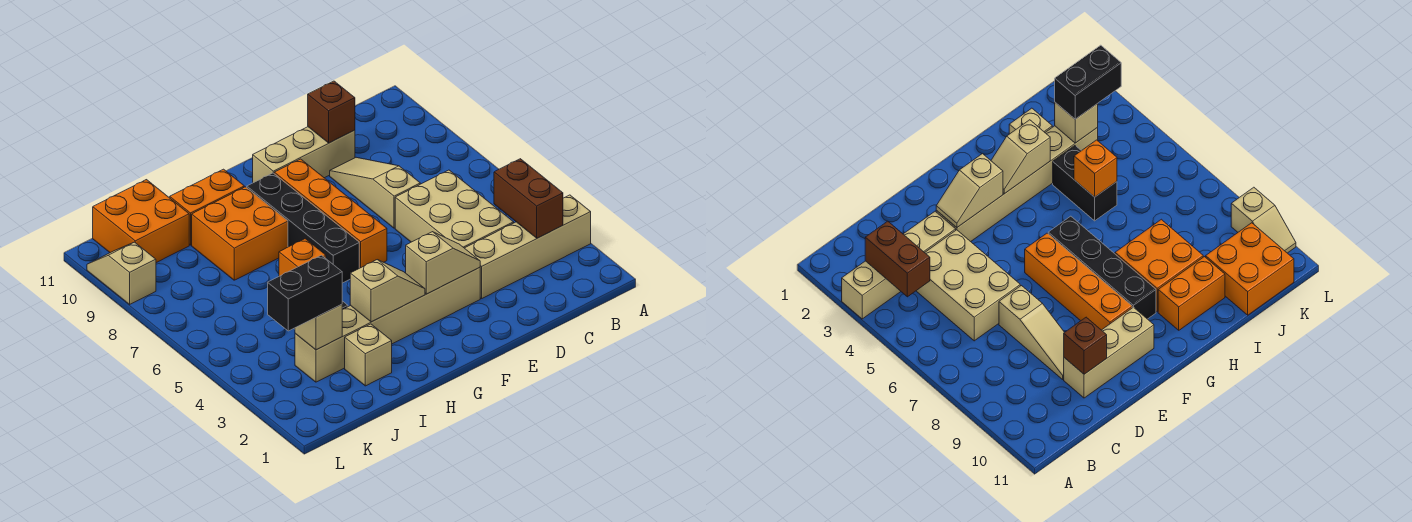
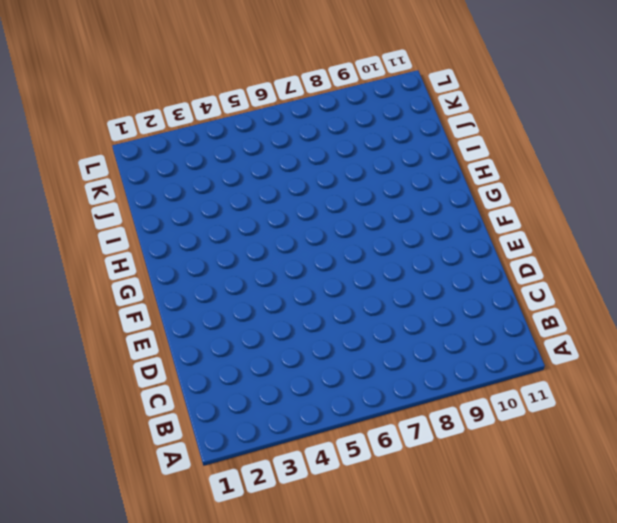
none -> tan brick A3:D3 level 1
none -> tan brick C4:D6 level 1
none -> tan slope D7:D9 level 1 top 7

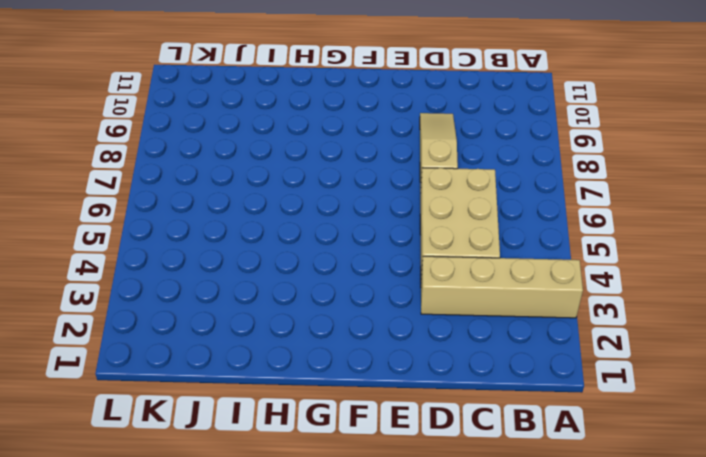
none -> tan brick D10:F10 level 1
none -> tan brick E3:J3 level 1
none -> orange brick F6:F9 level 1

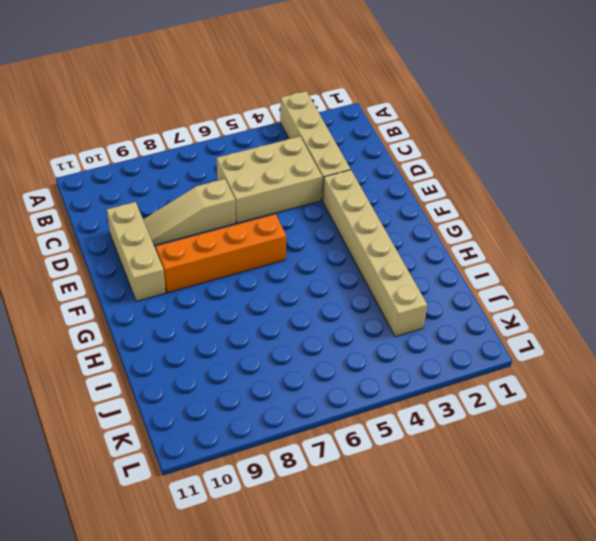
none -> black brick G6:G9 level 1
none -> orange brick H8:I9 level 1
none -> orange brick H10:I10 level 1

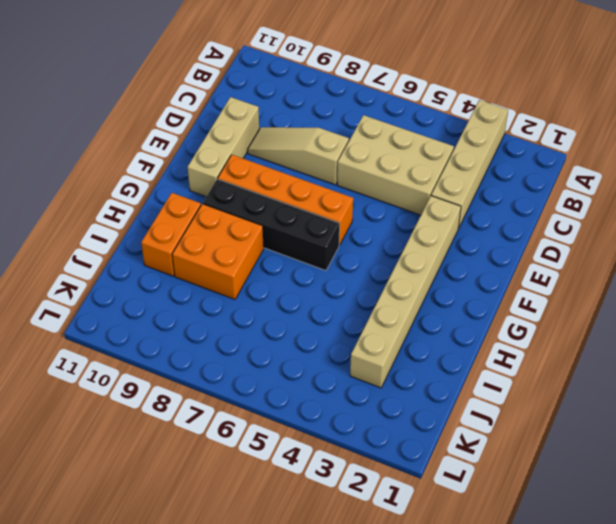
none -> tan brick I2 level 1
none -> black brick I4:I5 level 1
none -> orange brick J10:K11 level 1

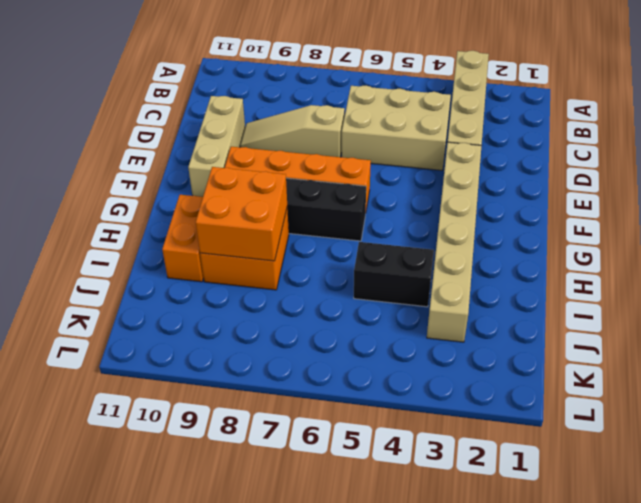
orange brick H8:I9 level 2 -> orange brick J10:K11 level 1
none -> tan brick I2 level 1
none -> tan slope L9:L10 level 1 top 9
none -> brown brick B3:B4 level 2

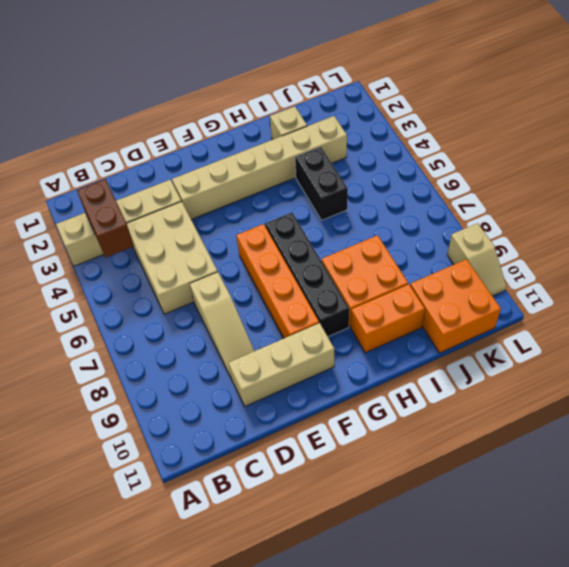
none -> brown brick D10 level 2
none -> tan slope E3:F3 level 2 top F
none -> tan slope G3:H3 level 2 top H

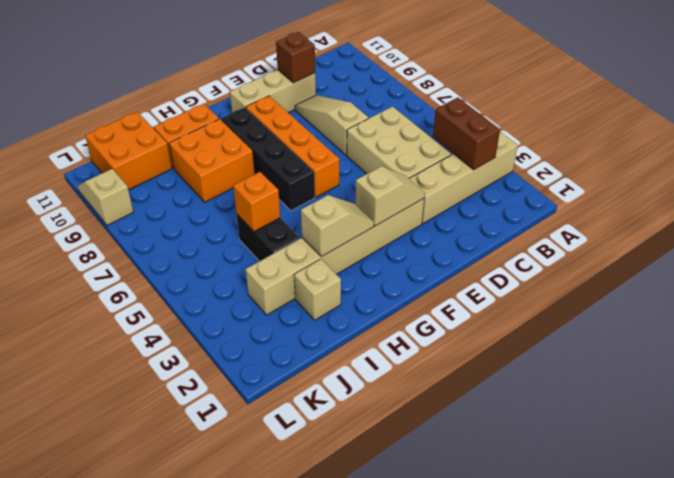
none -> tan brick J3 level 2
none -> black brick J3:K3 level 3

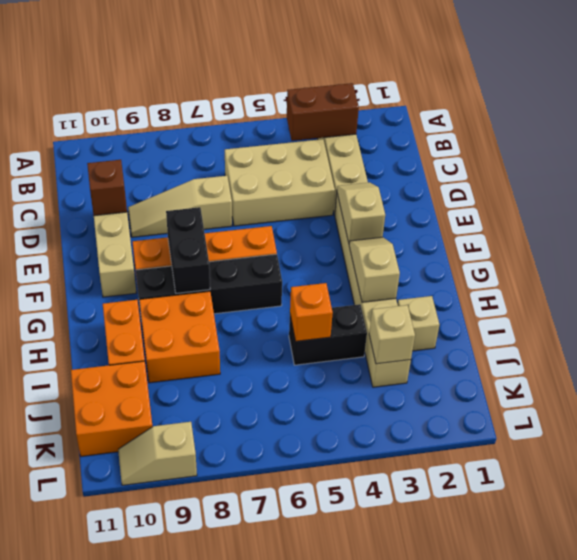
black brick F8:G8 level 2 -> black brick J3:K3 level 3

